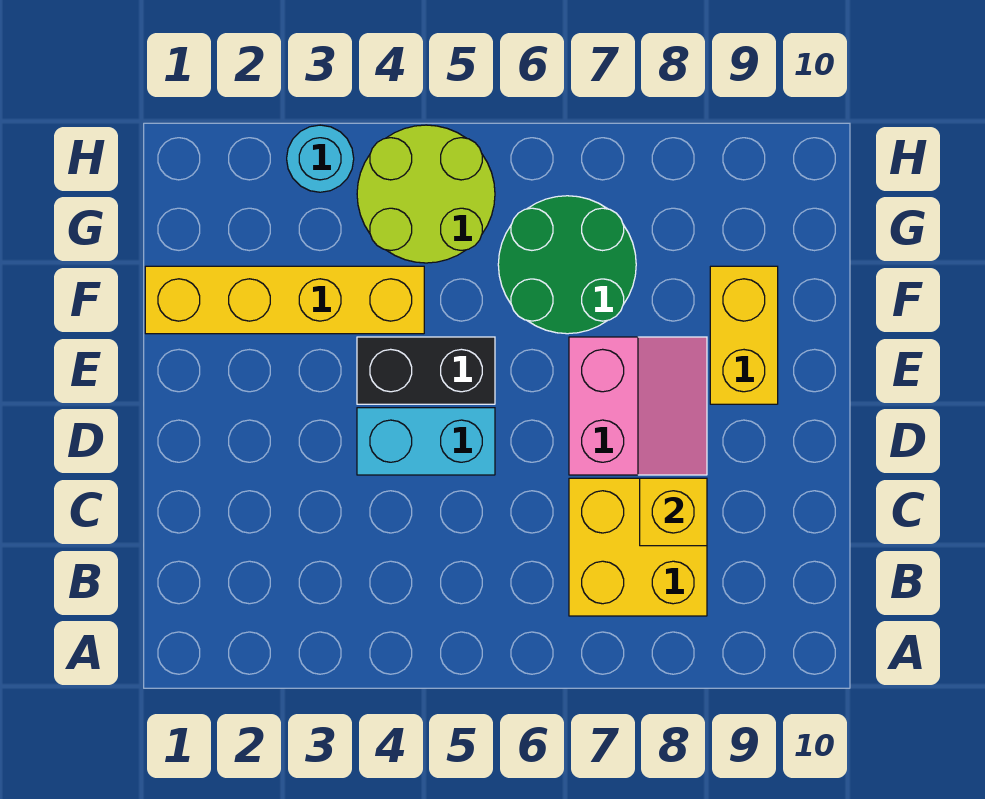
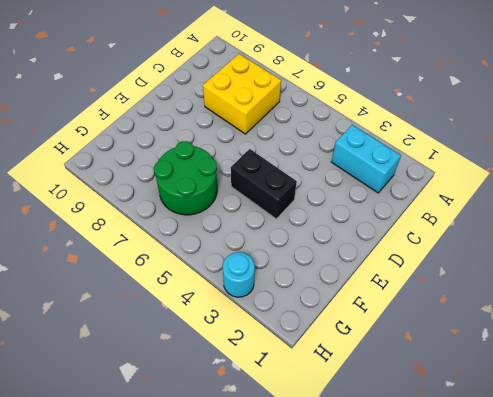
cyan brick B2:B3 level 1 -> cyan brick D4:D5 level 1
none -> pink slope D7:E8 level 1 top 7
none -> yellow brick E9:F9 level 1

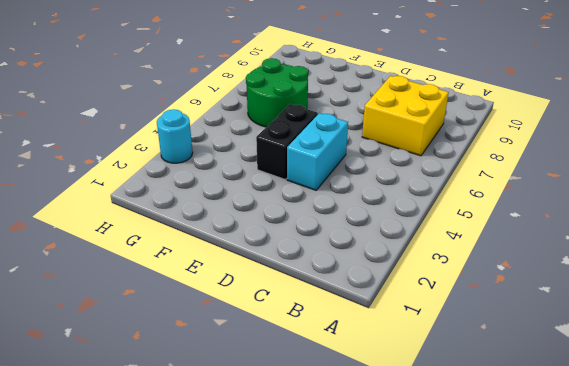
none -> pink slope D7:E8 level 1 top 7
none -> yellow brick E9:F9 level 1

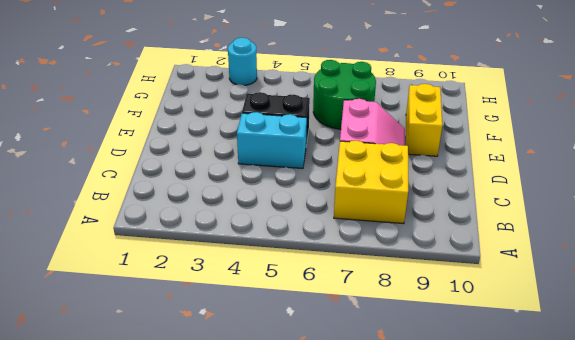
none -> yellow brick F1:F4 level 1
none -> lime round brick G4:H5 level 1

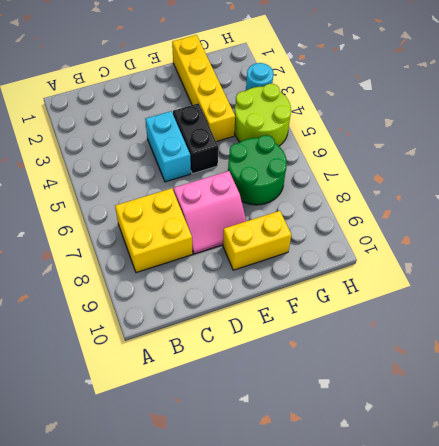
none -> yellow brick C8 level 2

